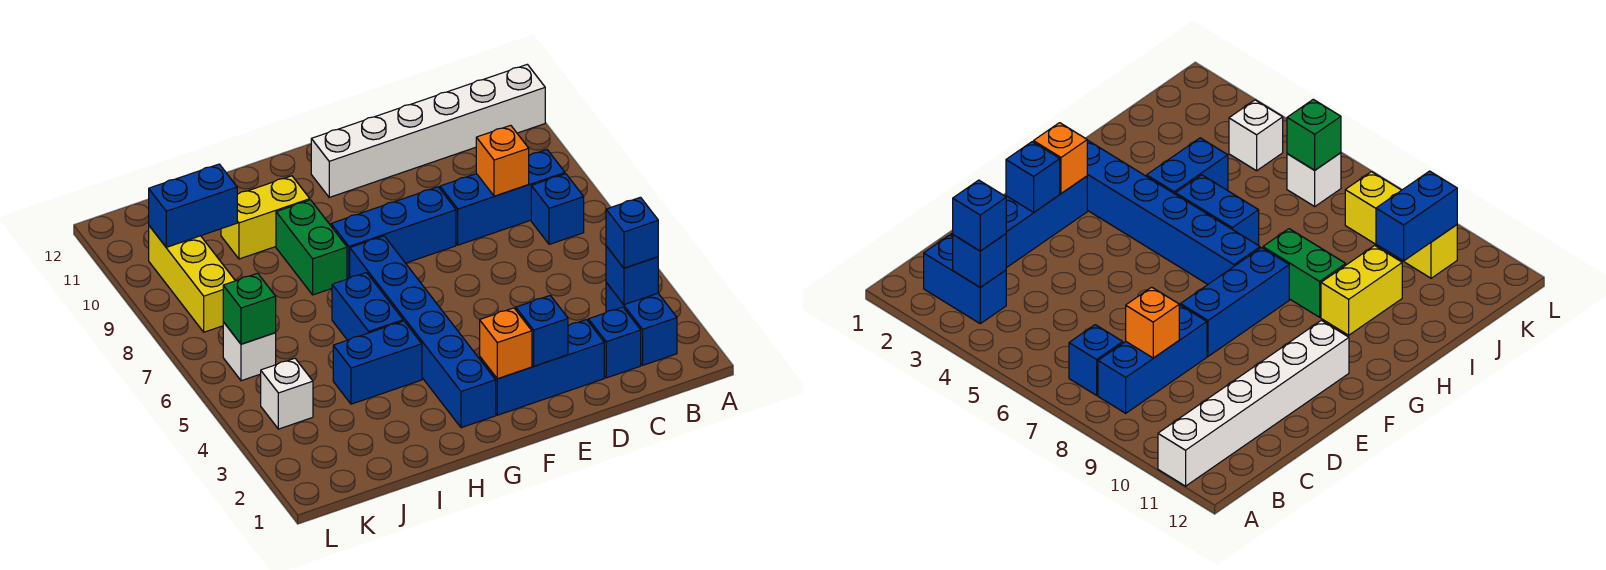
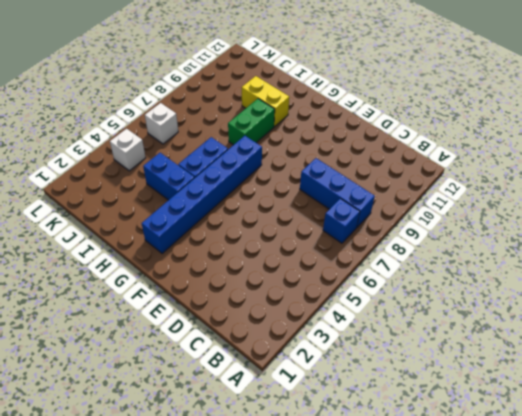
none -> white brick A11:F11 level 1
none -> blue brick B2:B3 level 1
none -> blue brick C2 level 1

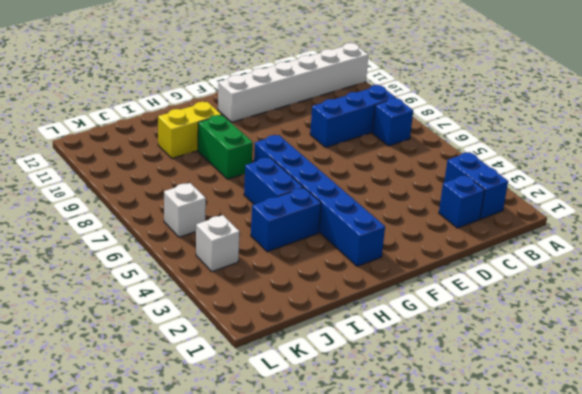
none -> blue brick D2:F2 level 1
none -> blue brick E8:G8 level 1
none -> yellow brick K8:K10 level 1

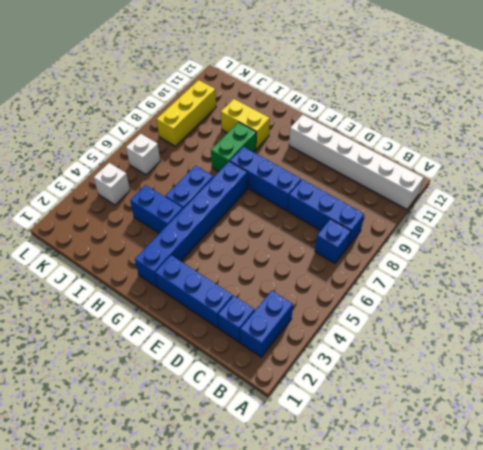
none -> blue brick B3 level 2
none -> orange brick C8 level 2
none -> blue brick E2 level 2

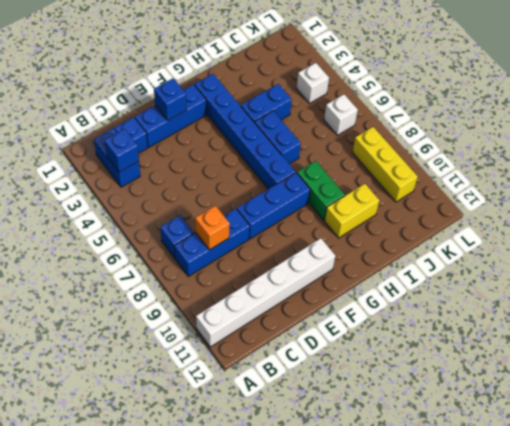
none -> orange brick F2 level 2
none -> blue brick J10:K10 level 2
none -> green brick K6 level 2

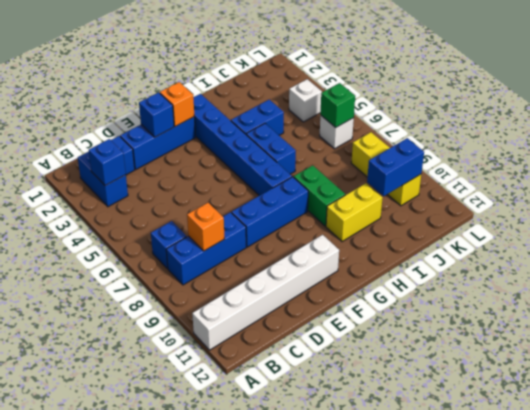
none -> blue brick B3 level 3

